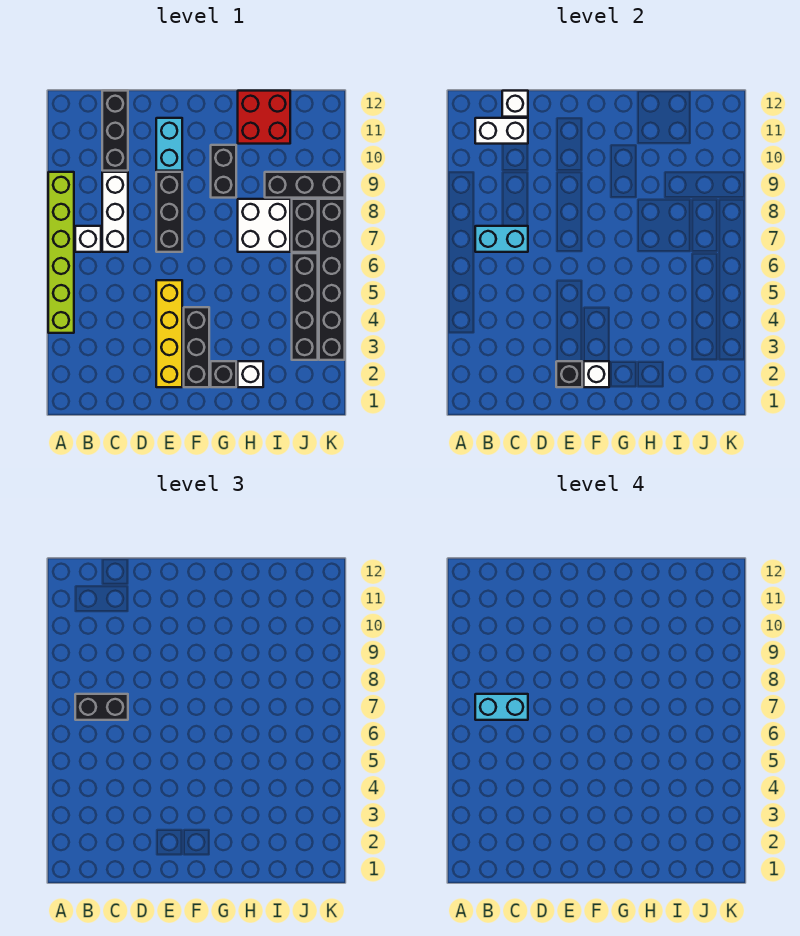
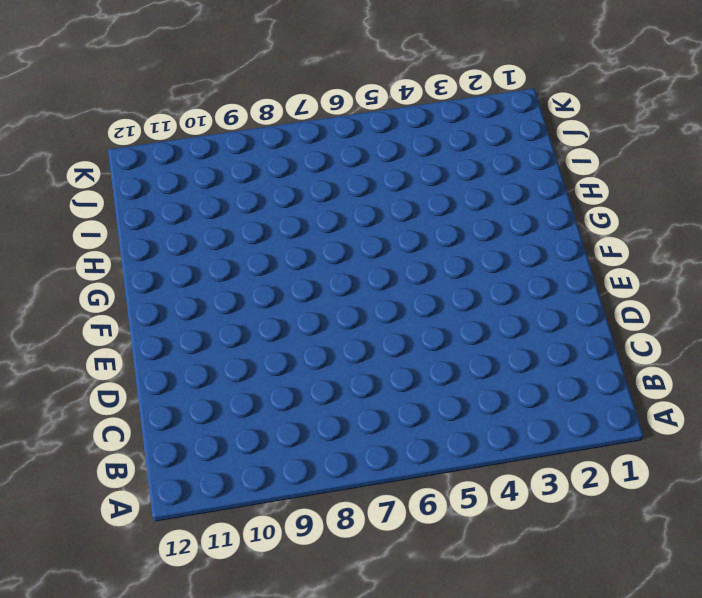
none -> lime brick A4:A9 level 1
none -> white brick B7 level 1
none -> white brick C7:C9 level 1

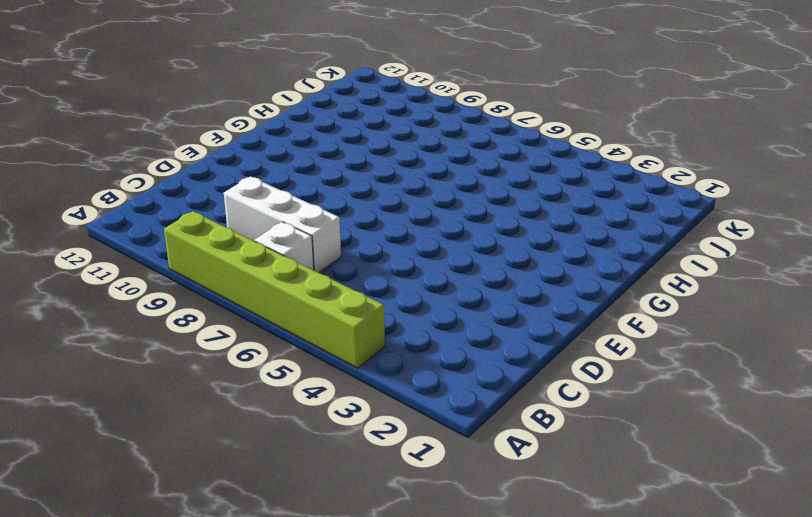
none -> black brick C10:C12 level 1
none -> yellow brick E2:E5 level 1
none -> black brick E7:E9 level 1

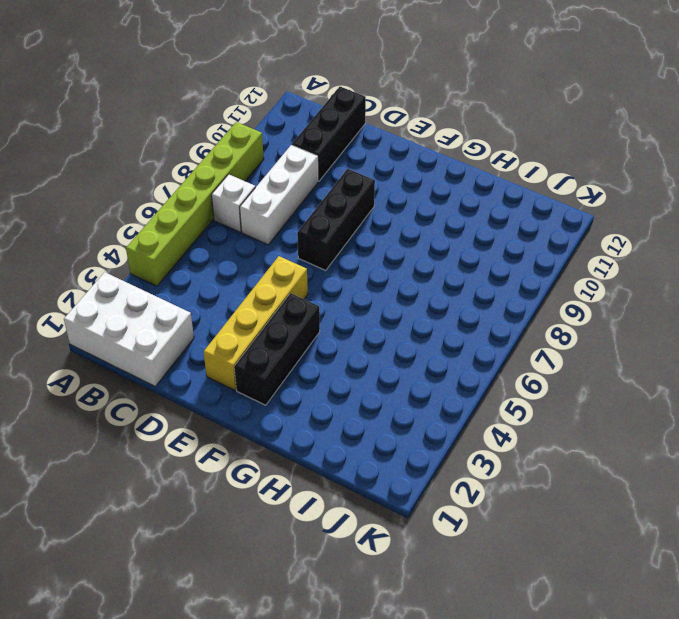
white brick A1:C2 level 1 -> none
none -> cyan brick E10:E11 level 1
none -> black brick G2 level 1
none -> black brick G9:G10 level 1

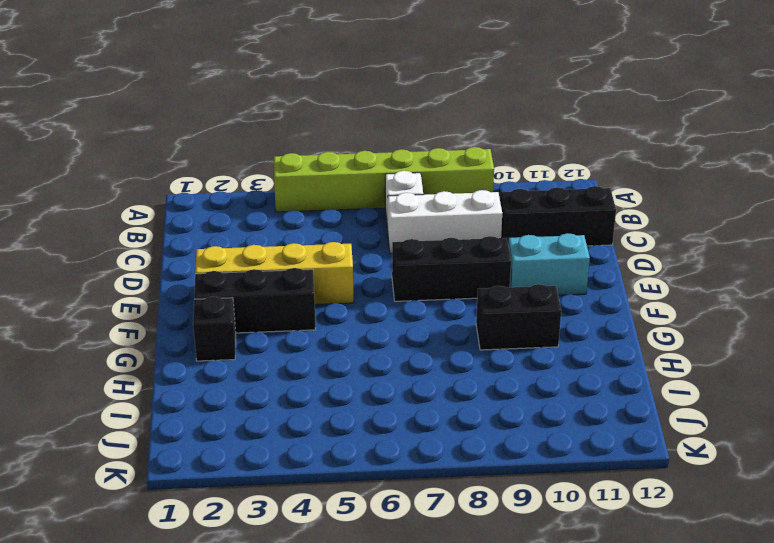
none -> white brick H2 level 1
none -> white brick H7:I8 level 1
none -> red brick H11:I12 level 1

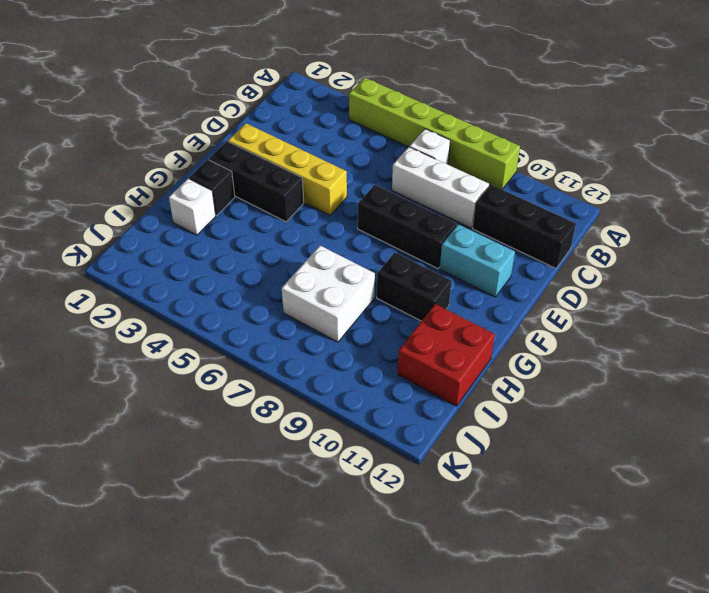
none -> black brick I9:K9 level 1
none -> black brick J3:J6 level 1
none -> black brick J7:J8 level 1

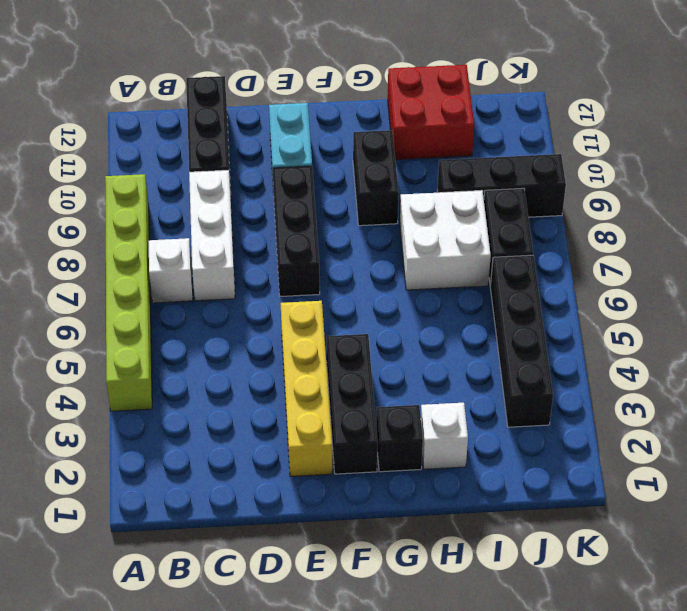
none -> black brick K3:K8 level 1
none -> cyan brick B7:C7 level 2
none -> white brick B11:C11 level 2

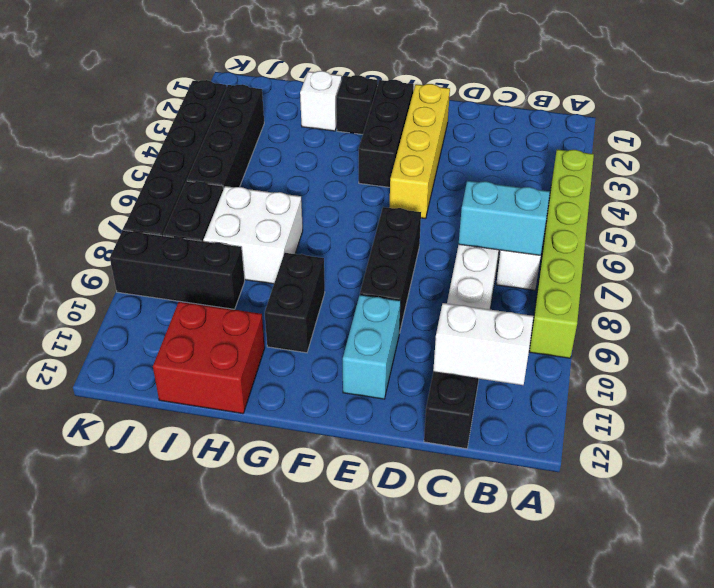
none -> white brick C12 level 2
none -> black brick E2 level 2
none -> white brick F2 level 2

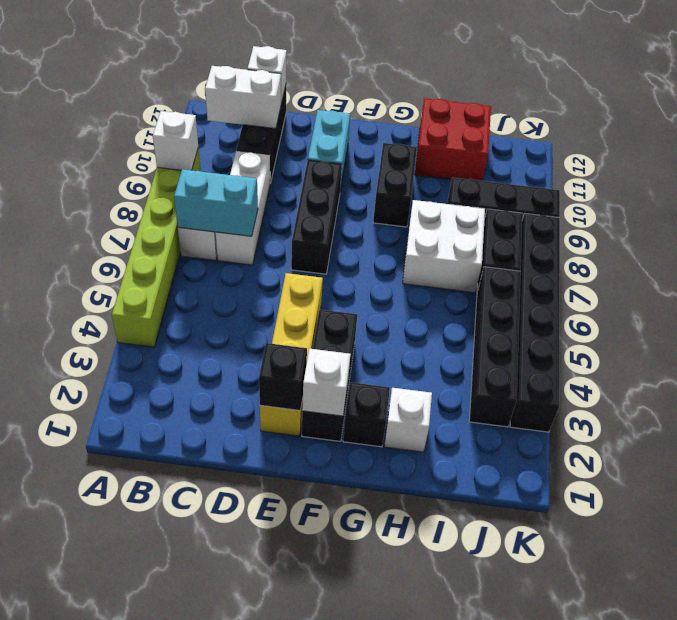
white brick A9 level 2 -> none
none -> black brick B7:C7 level 3
none -> cyan brick B7:C7 level 4

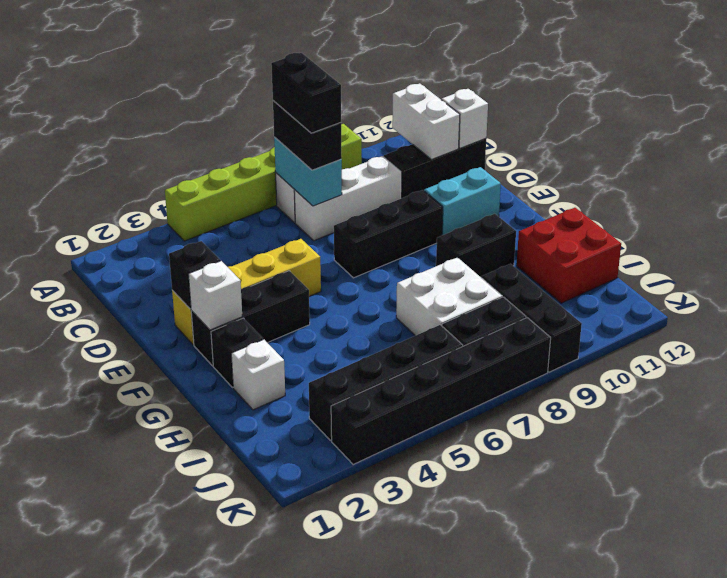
black brick B7:C7 level 4 -> cyan brick B7:C7 level 4

